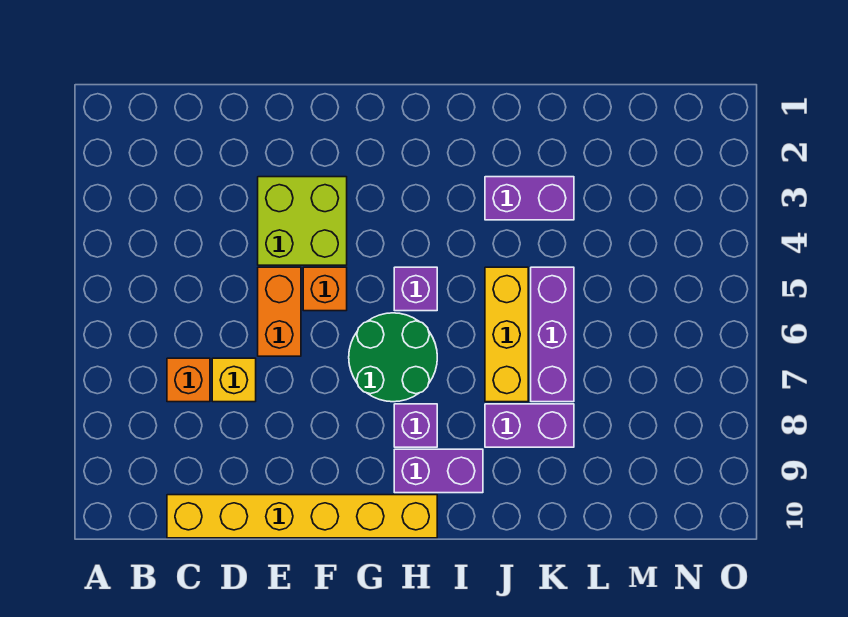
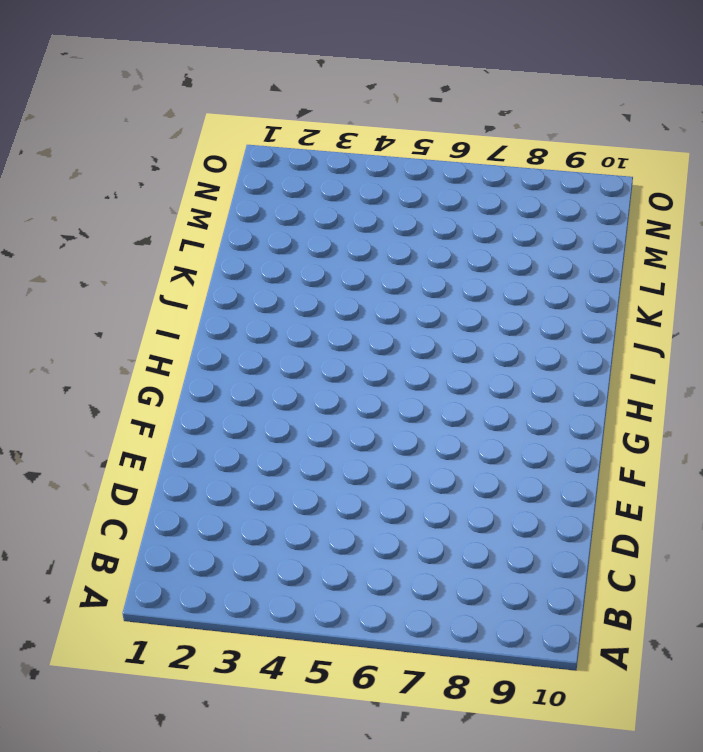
none -> orange brick C7 level 1
none -> yellow brick C10:H10 level 1
none -> yellow brick D7 level 1

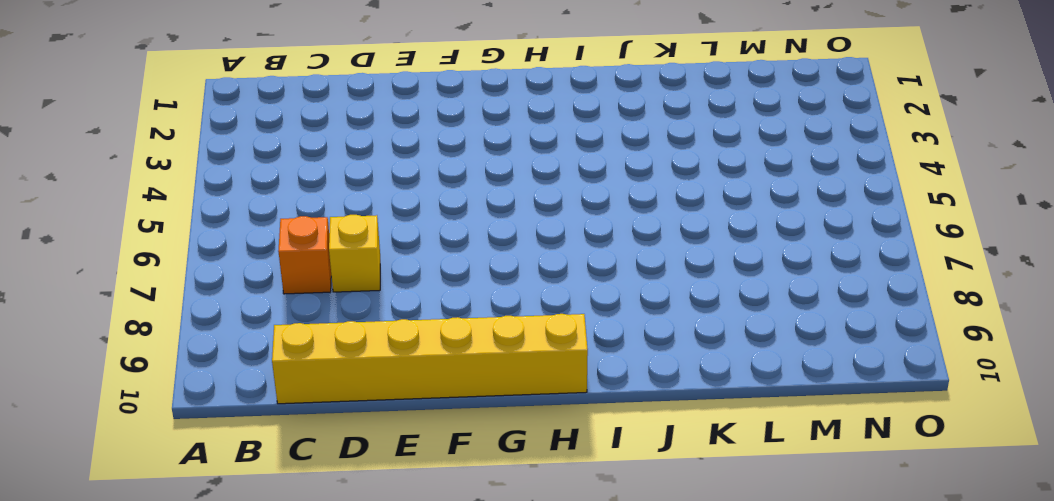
none -> lime brick E3:F4 level 1
none -> orange brick E5:E6 level 1
none -> orange brick F5 level 1

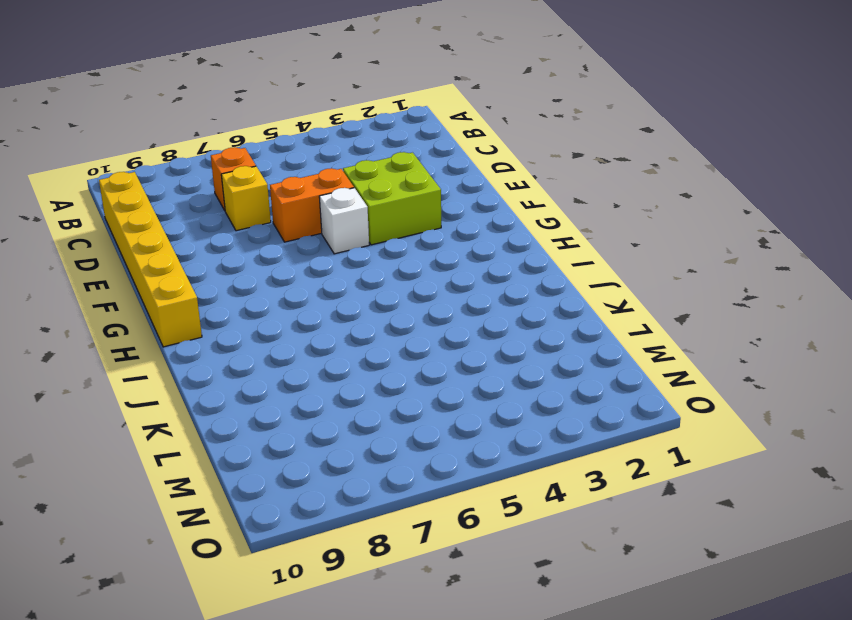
white brick F5 level 1 -> orange brick F5 level 1
none -> green round brick G6:H7 level 1
none -> purple brick H5 level 1
none -> purple brick H8 level 1

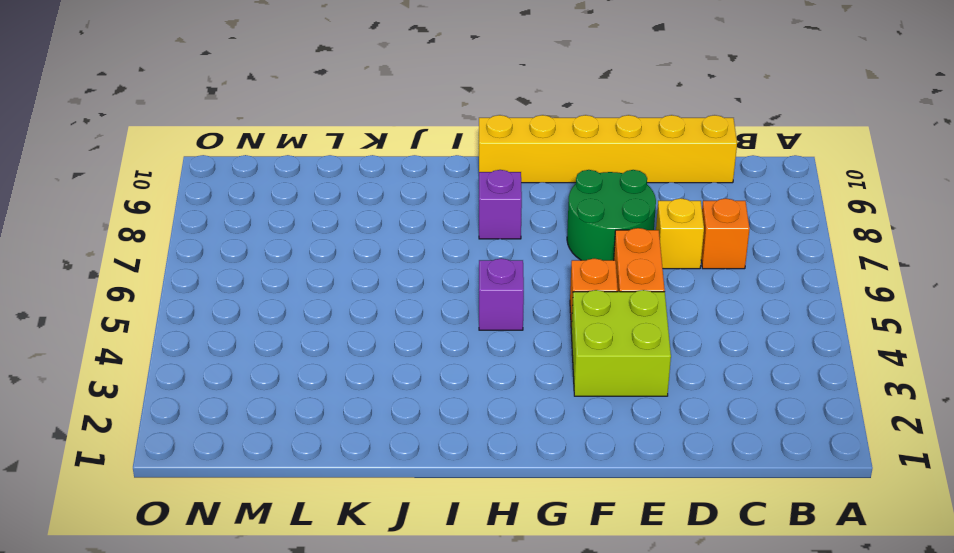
green round brick E7:F8 level 1 -> green round brick G6:H7 level 1
none -> purple brick H9:I9 level 1
none -> purple brick J3:K3 level 1
none -> yellow brick J5:J7 level 1

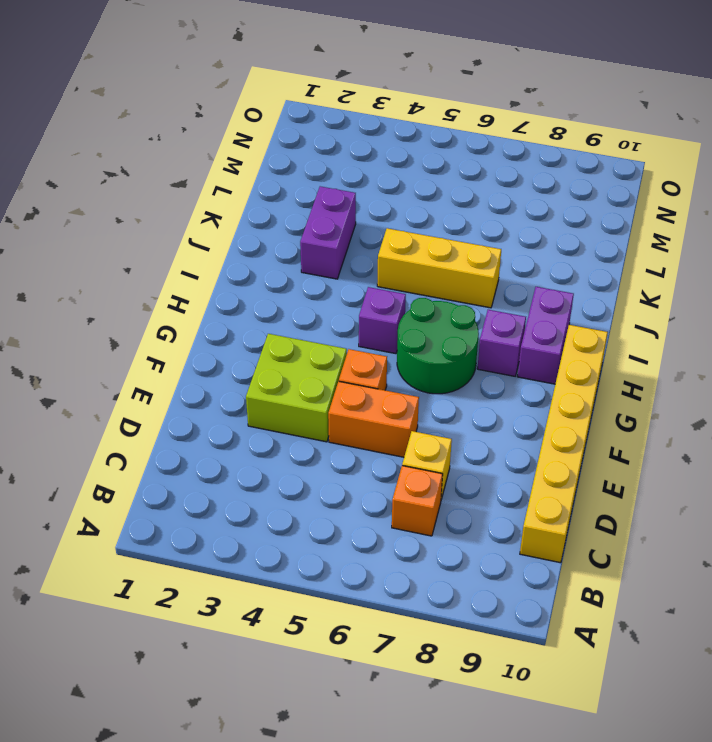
none -> purple brick J8:K8 level 1
none -> purple brick K5:K7 level 1

